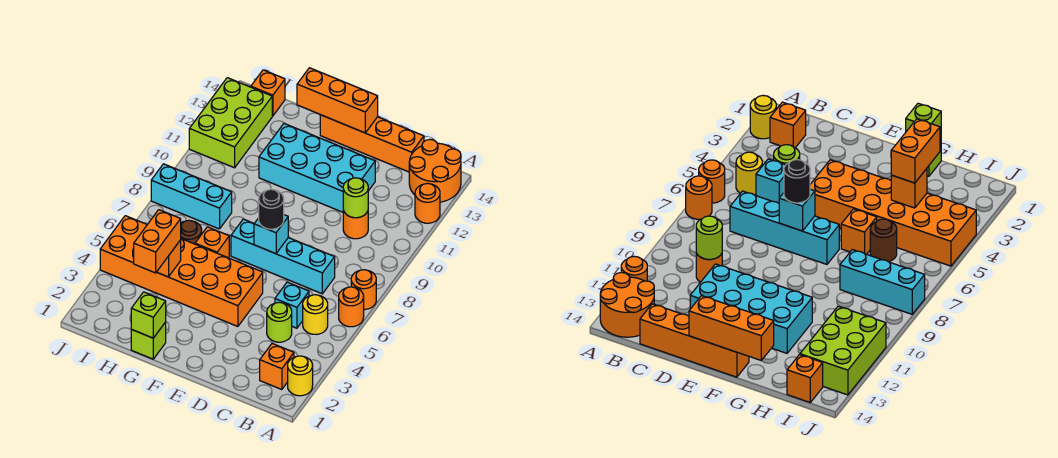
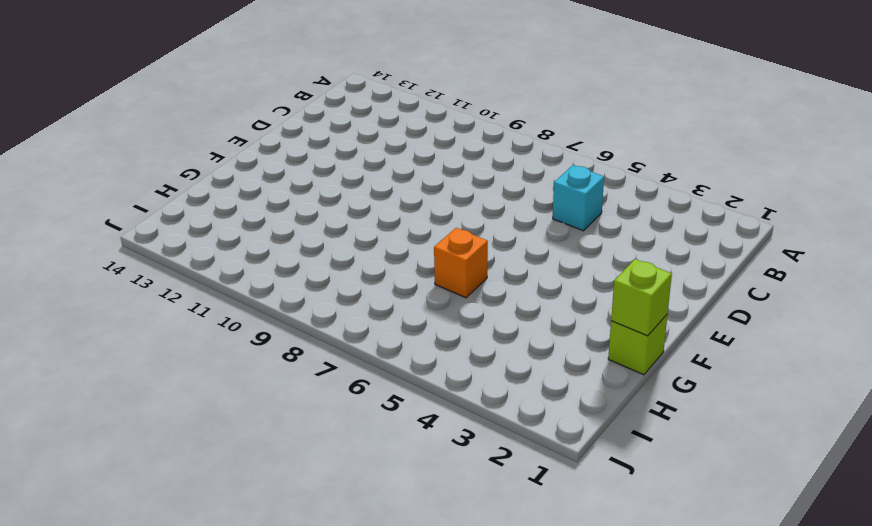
none -> yellow round brick A2 level 1
none -> orange round brick A6 level 1
none -> orange round brick A7 level 1

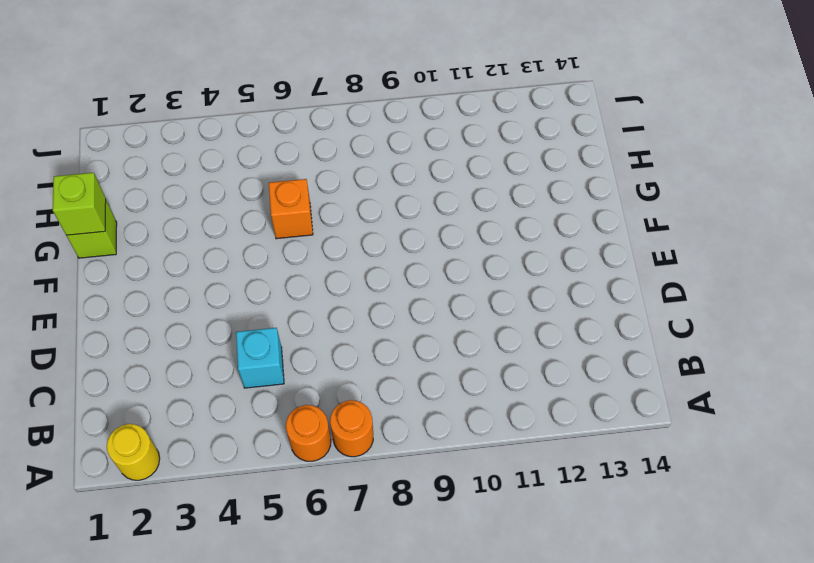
none -> orange round brick A12 level 1
none -> orange round brick A13:B14 level 1
none -> orange brick B2 level 1

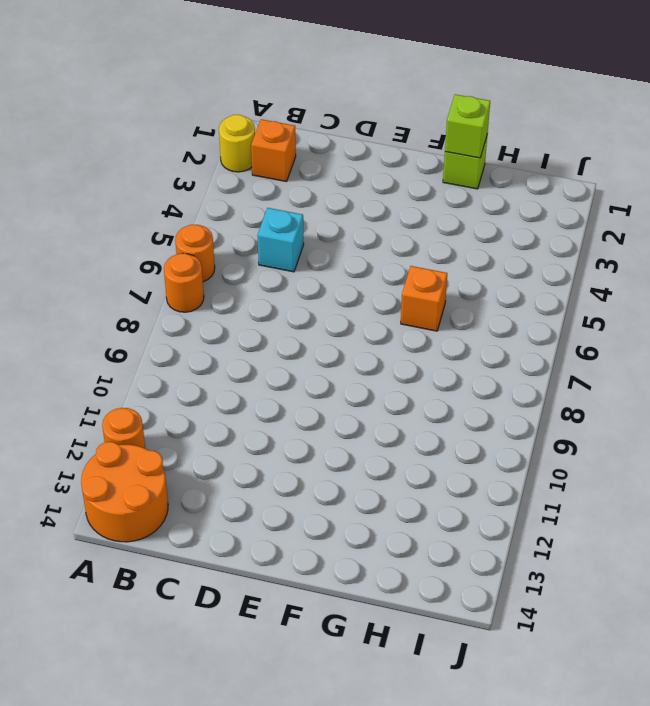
none -> yellow round brick B5 level 1
none -> lime round brick C4 level 1
none -> cyan brick C7:F7 level 1

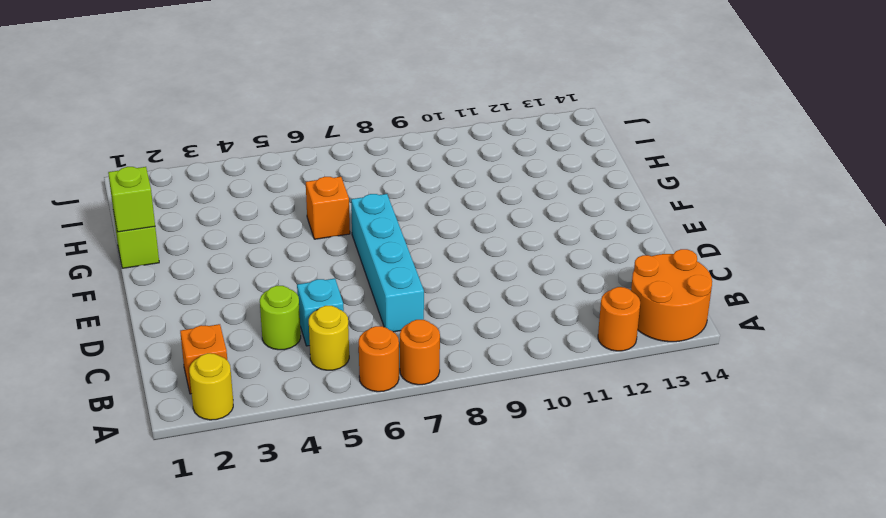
none -> orange round brick C10 level 1
none -> orange brick C14:F14 level 1
none -> cyan brick D11:G12 level 1

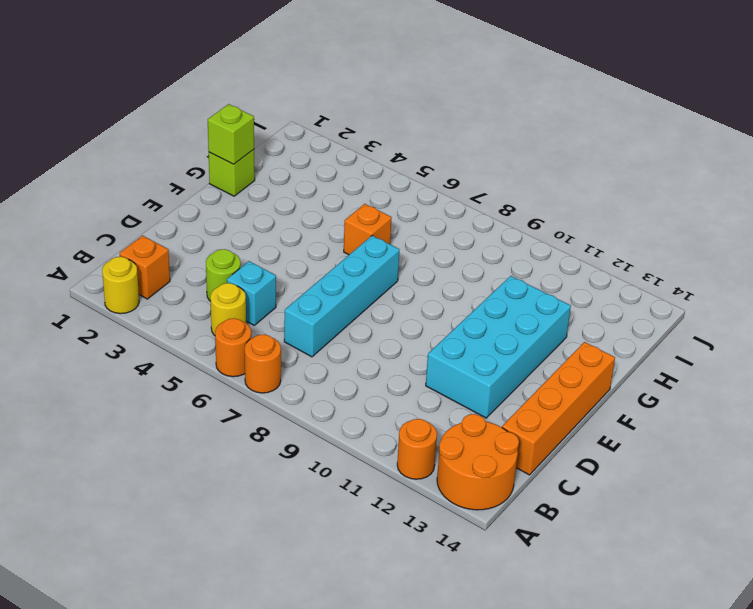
none -> orange round brick C10 level 1
none -> orange brick E4:J5 level 1
none -> brown round brick H6 level 1

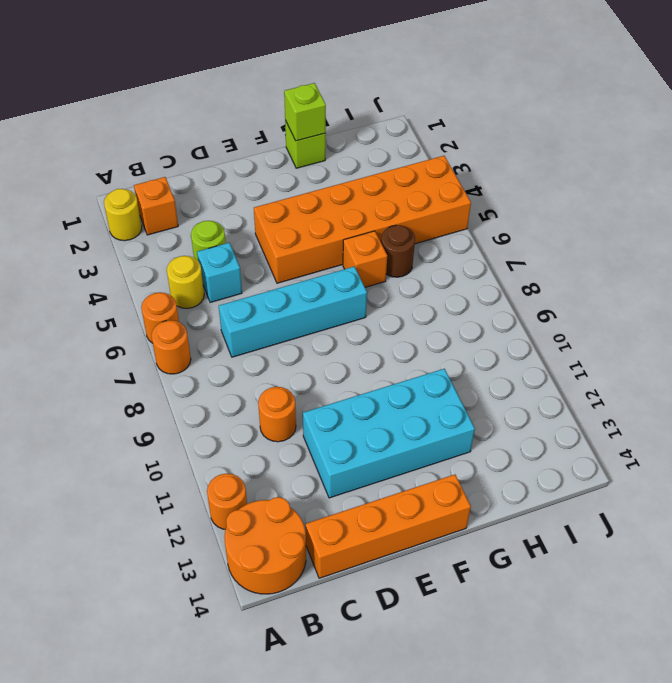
none -> cyan brick H8:J8 level 1
none -> lime brick I11:J13 level 1
none -> orange brick I14 level 1

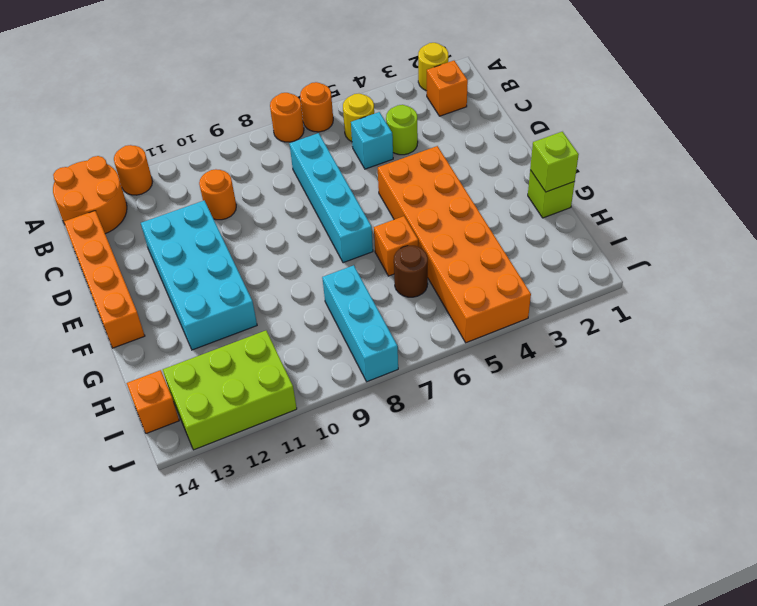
none -> lime round brick C10 level 2
none -> cyan brick E7 level 2
none -> orange brick E14:G14 level 2

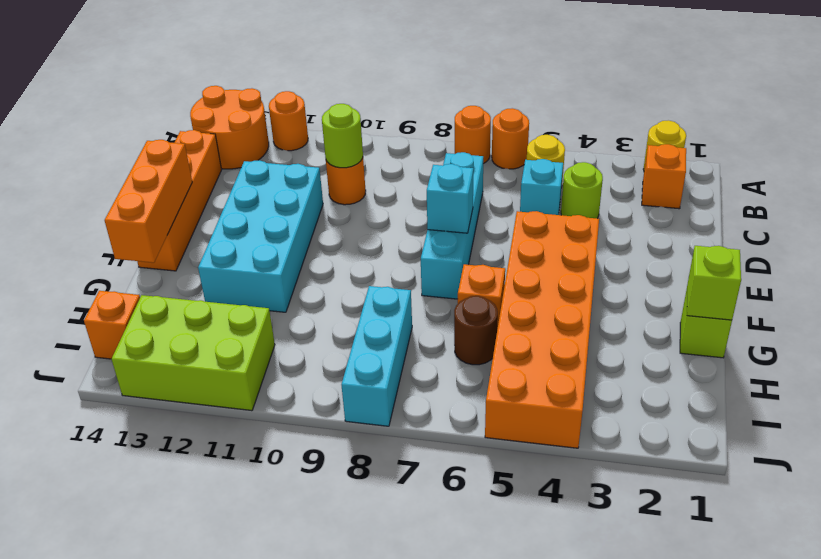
none -> orange brick H4 level 2
none -> black round brick E7 level 3
none -> orange brick H3:H4 level 3

